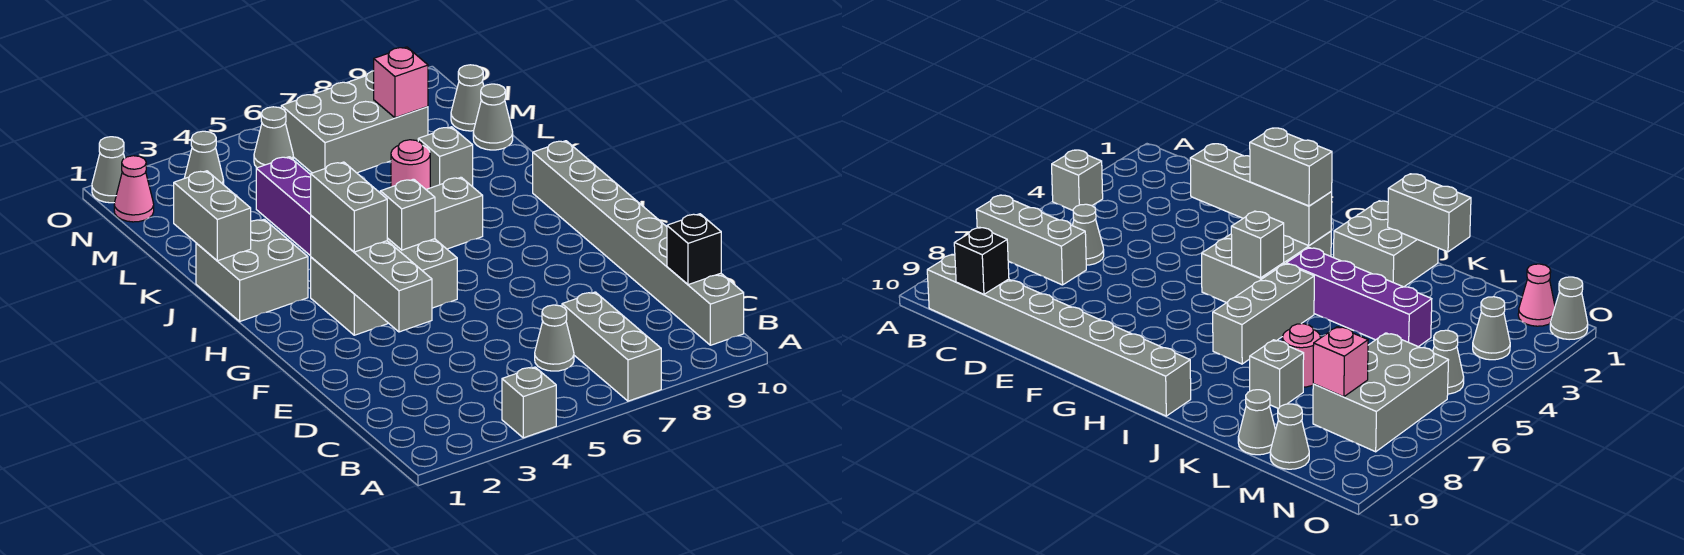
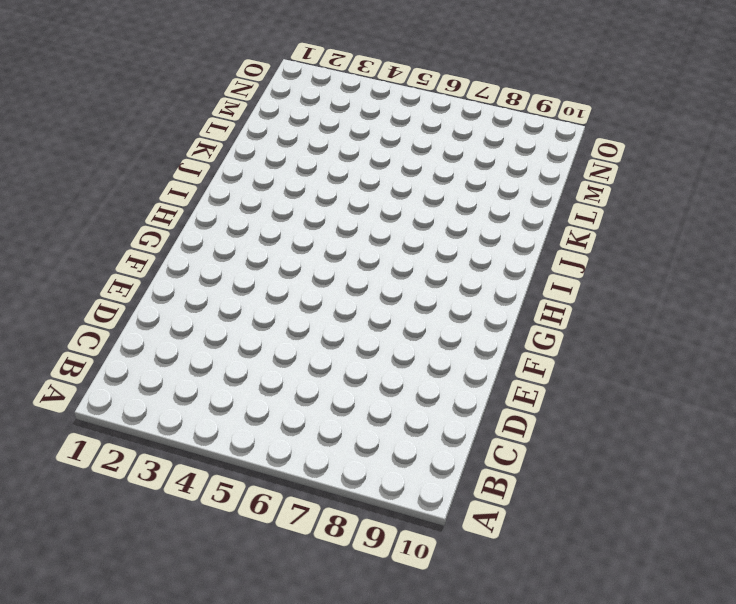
none -> grey brick A4 level 1
none -> grey brick A7:C7 level 1
none -> grey brick B10:I10 level 1

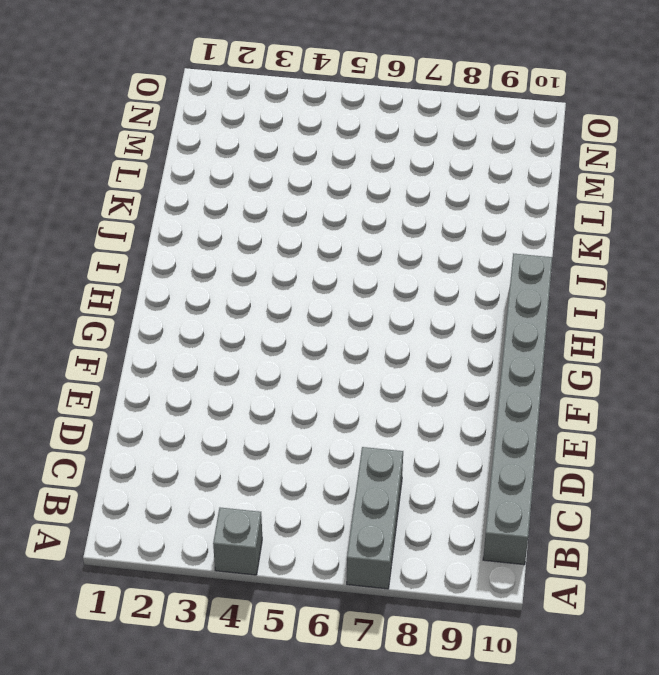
none -> grey cone C6 level 1
none -> grey brick G3:H5 level 1
none -> grey brick I1:J2 level 1

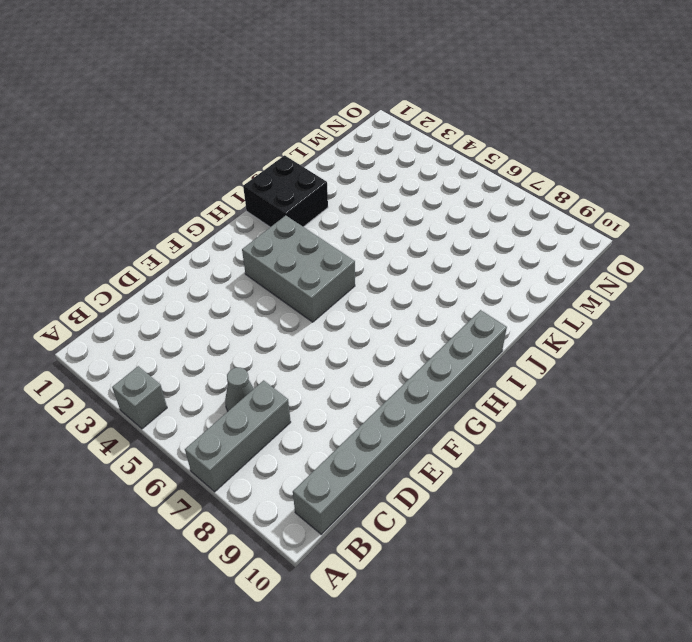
black brick I1:J2 level 1 -> grey brick I1:J2 level 1
none -> purple brick I4:L4 level 1
none -> grey brick I5:I7 level 1
none -> pink round brick K7 level 1

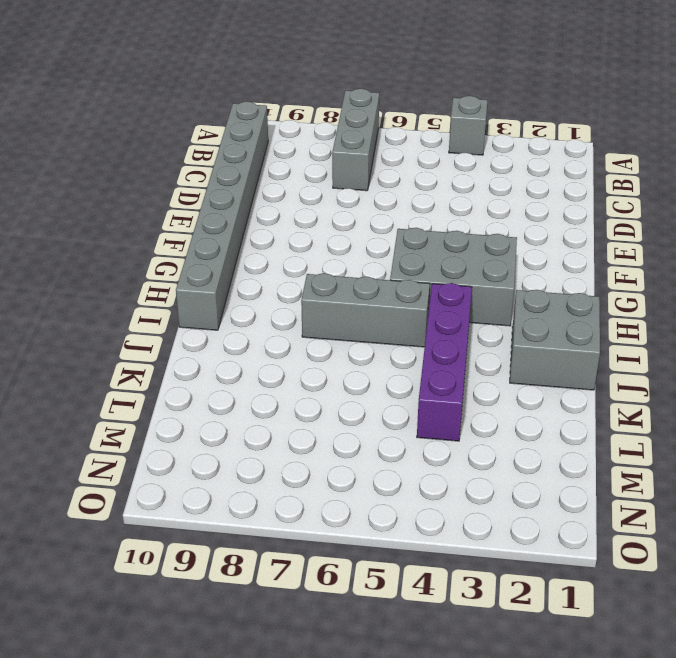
none -> grey cone C6 level 1
none -> pink round brick K7 level 1
none -> grey brick K8 level 1

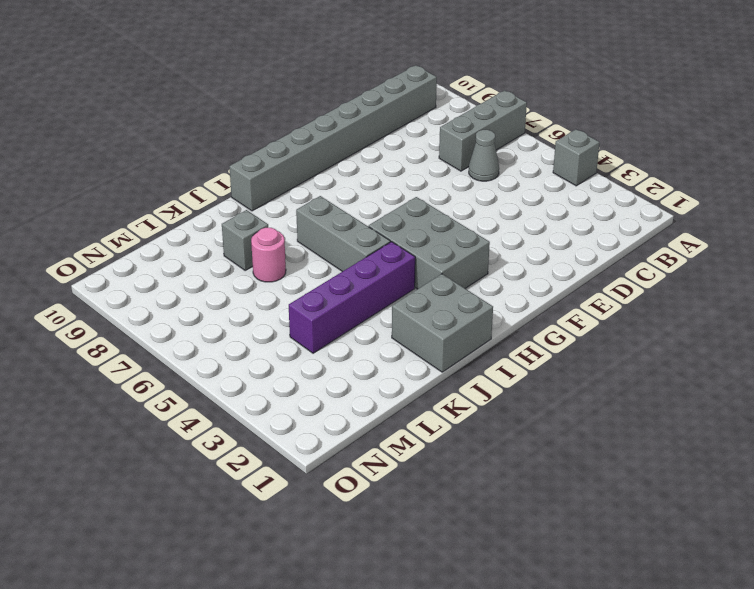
none -> grey cone L10 level 1
none -> grey brick M6:N8 level 1
none -> grey cone M10 level 1

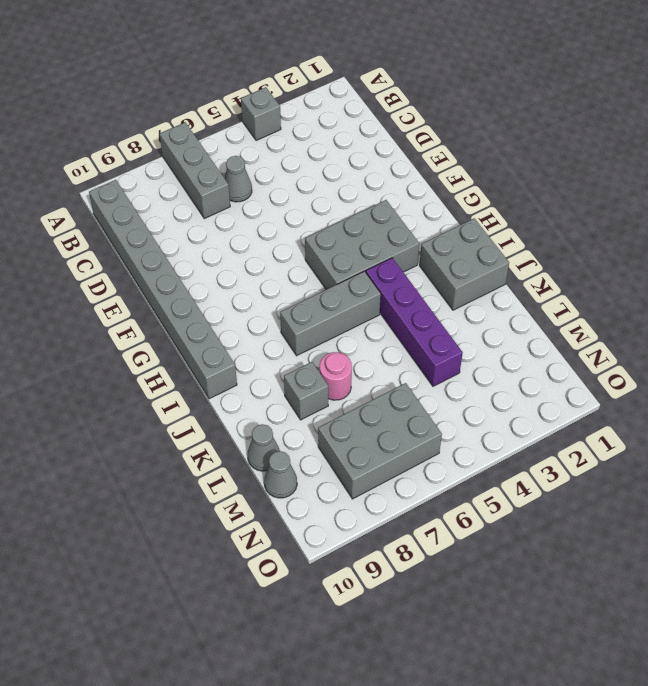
none -> pink cone N1 level 1
none -> grey cone N3 level 1
none -> grey cone N5 level 1

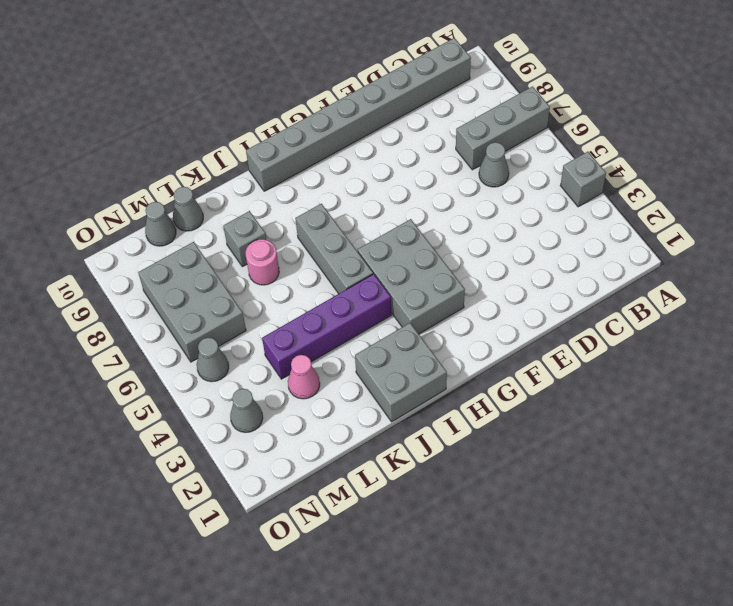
pink cone L3 level 1 -> pink cone N1 level 1
none -> grey cone O1 level 1
none -> black brick C10 level 2
none -> grey brick E3:H3 level 2

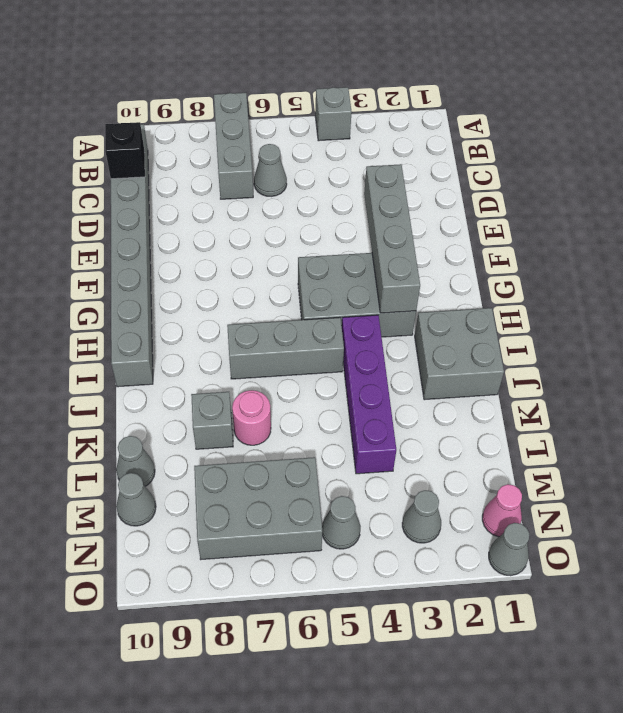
none -> grey brick H5 level 2
none -> grey brick J1:K1 level 2
none -> pink brick M8 level 2

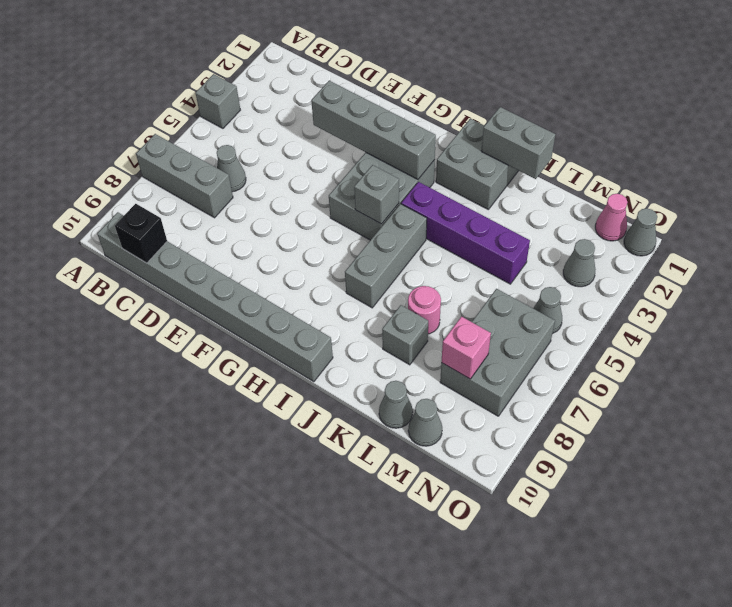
none -> grey brick G3:H3 level 3

